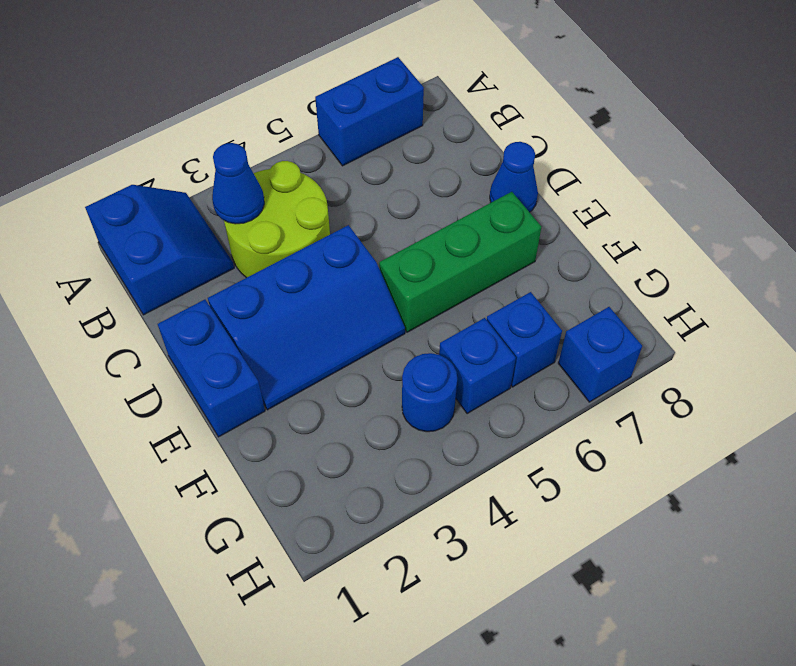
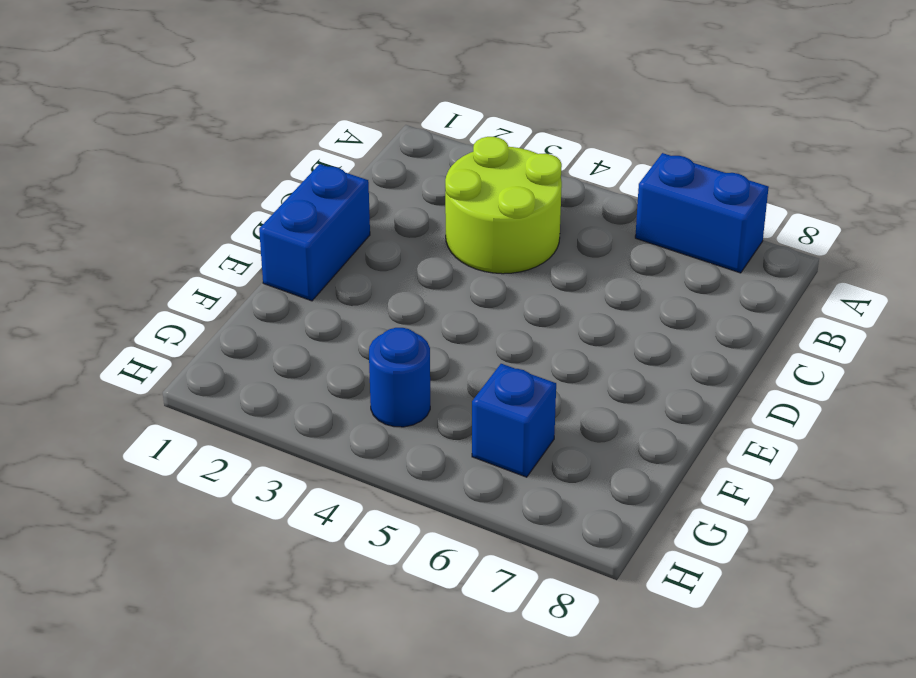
none -> blue slope A1:B2 level 1 top 1
none -> blue slope D2:E4 level 1 top D
none -> blue cone D8 level 1

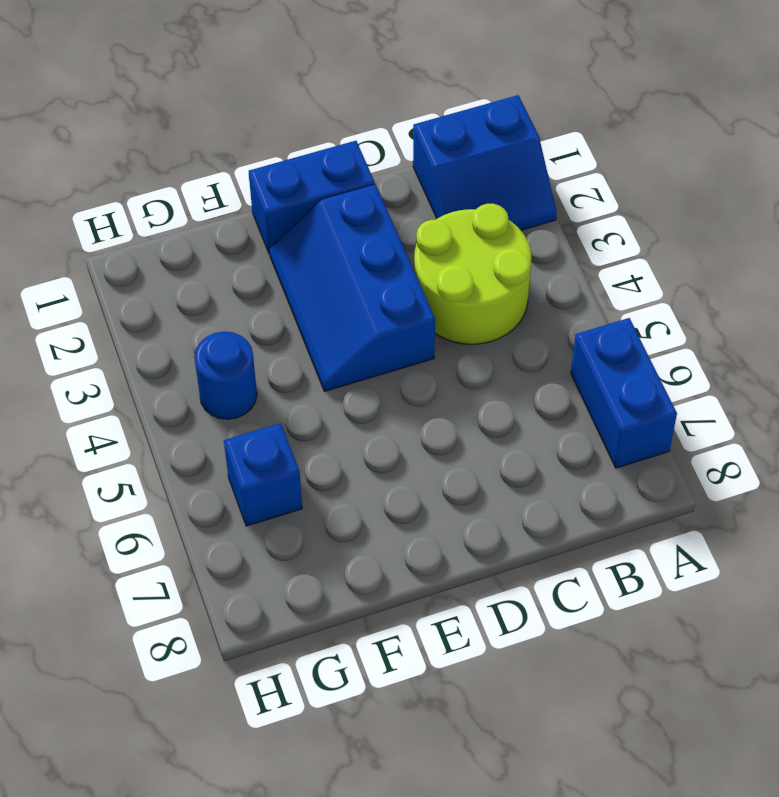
none -> blue cone D8 level 1
none -> green brick E5:E7 level 1
none -> blue brick G5 level 1

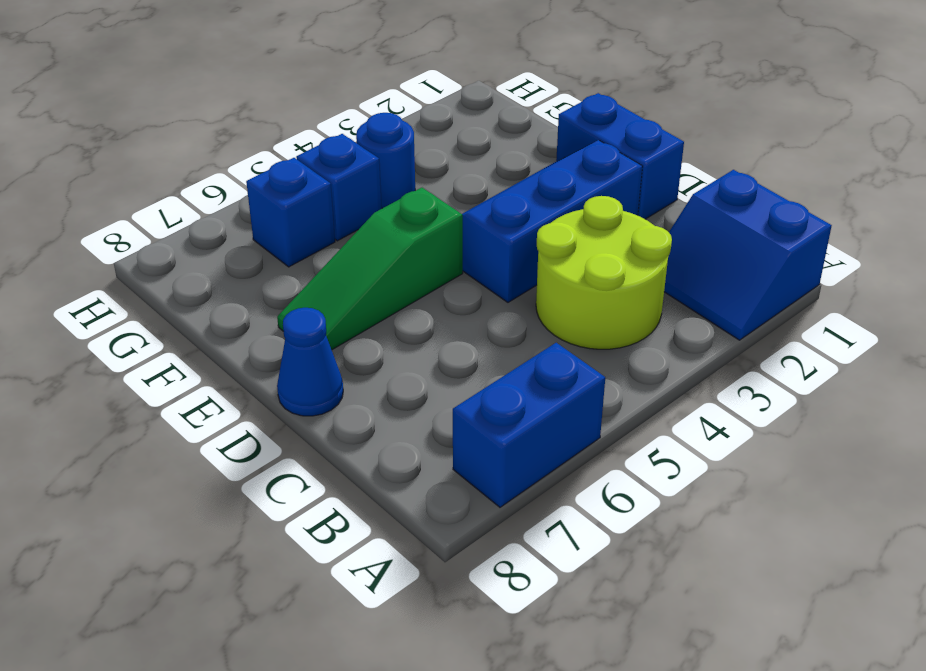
green slope E5:E7 level 1 top 5 -> green brick E5:E7 level 1
none -> blue brick H7 level 1
none -> blue cone B3 level 2

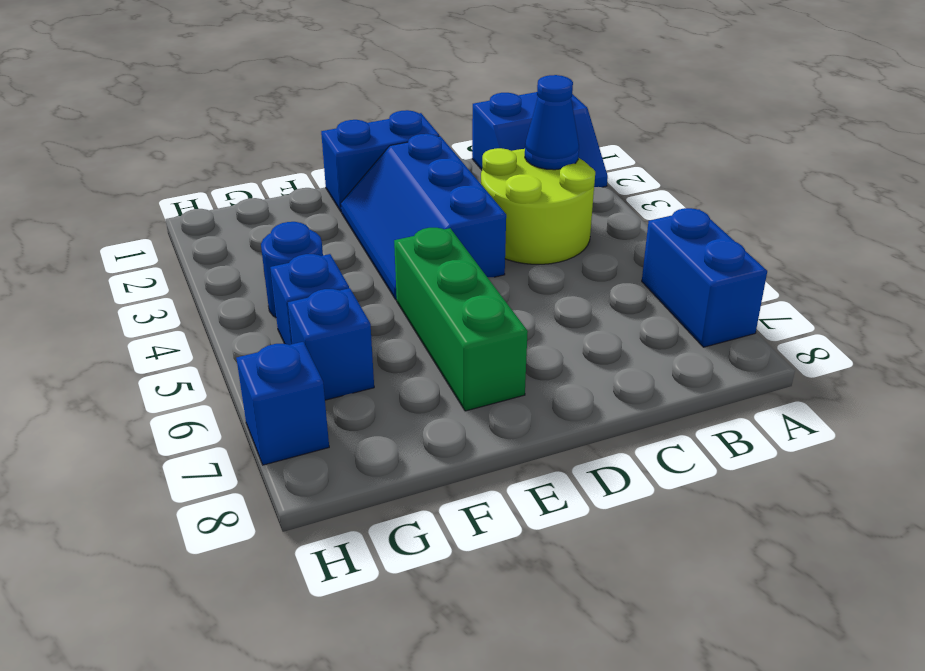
none -> blue cone D8 level 1

